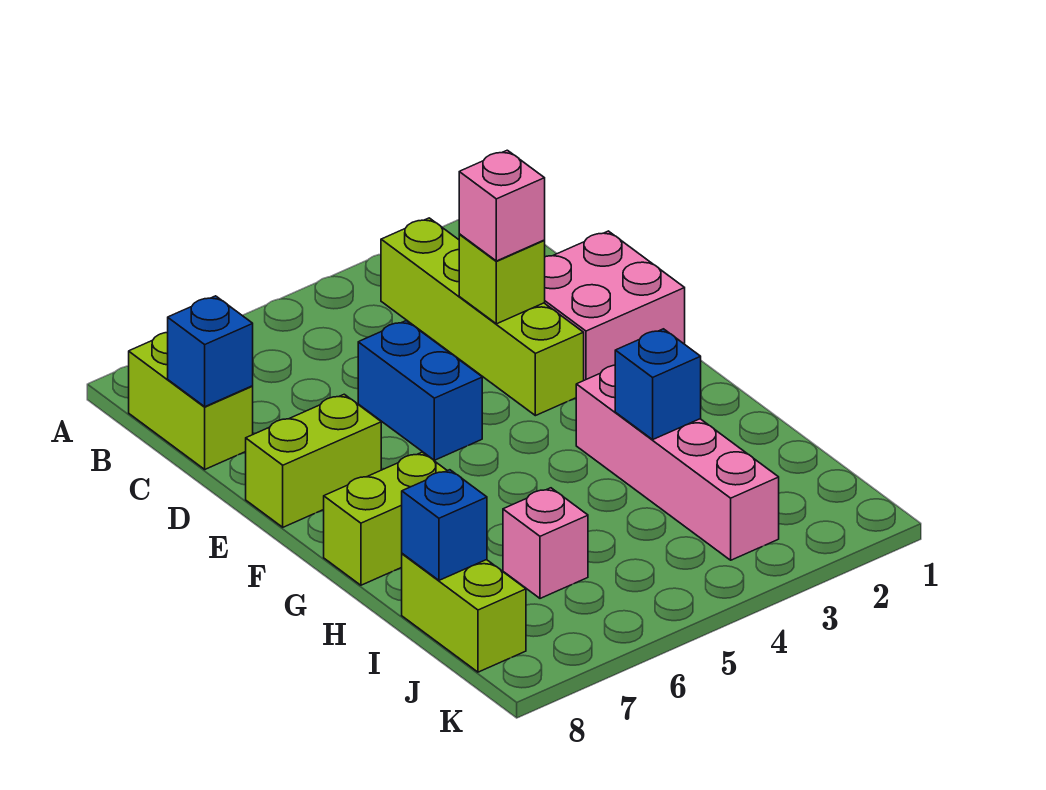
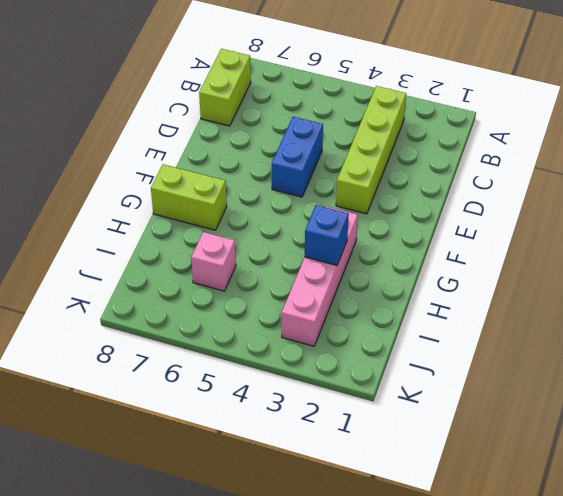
none -> pink brick D1:E2 level 1
none -> lime brick E7:E8 level 1
none -> lime brick I8:J8 level 1

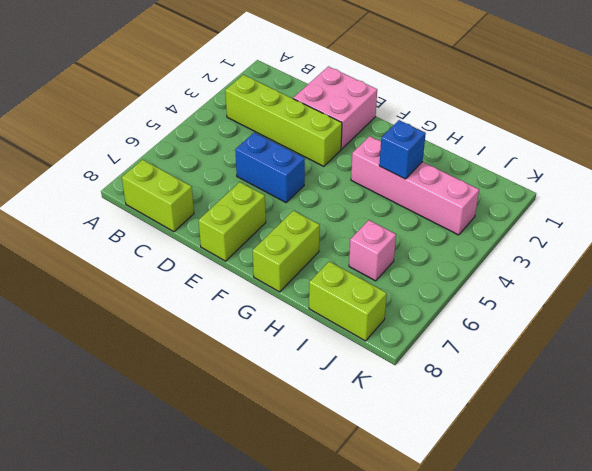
none -> blue brick C8 level 2
none -> lime brick D3 level 2
none -> blue brick I8 level 2

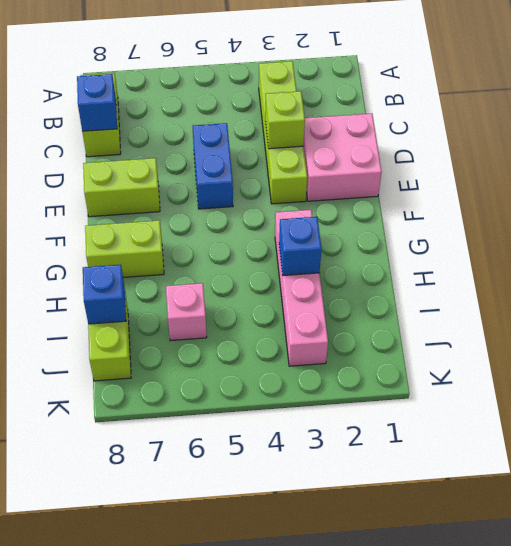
none -> pink brick D3 level 3

